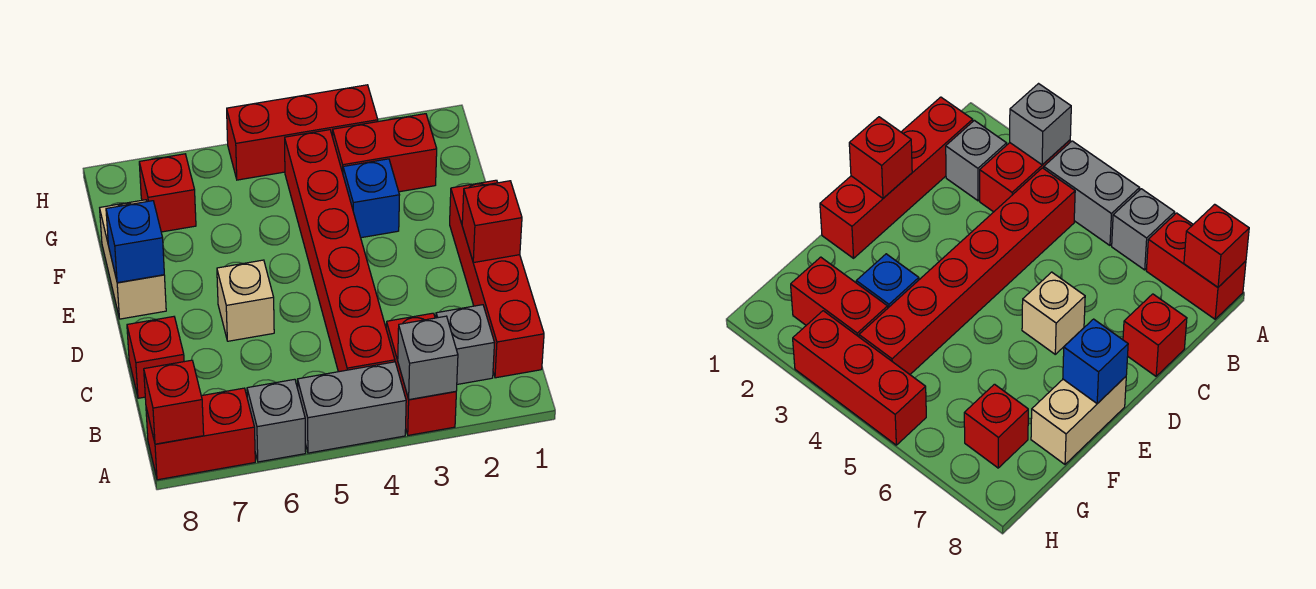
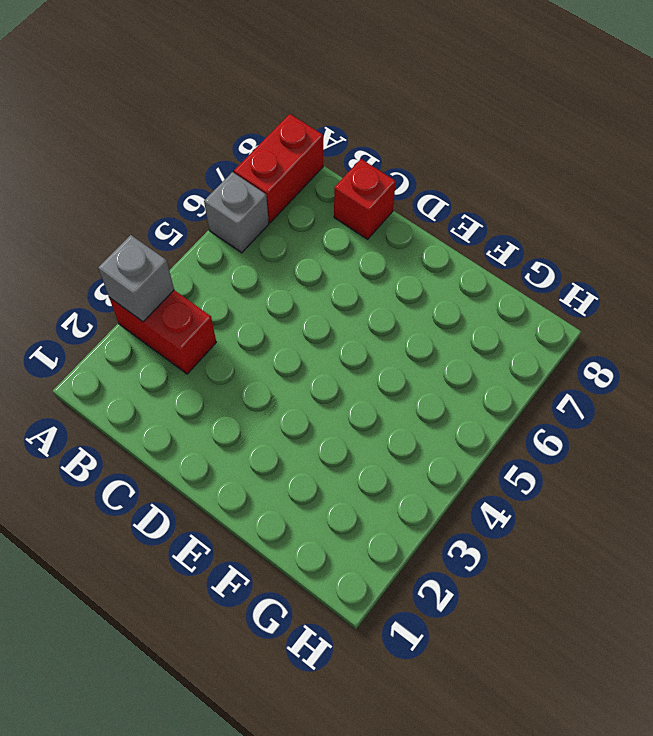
none -> grey brick A4:A5 level 1
none -> red brick B1:E1 level 1
none -> grey brick B2 level 1

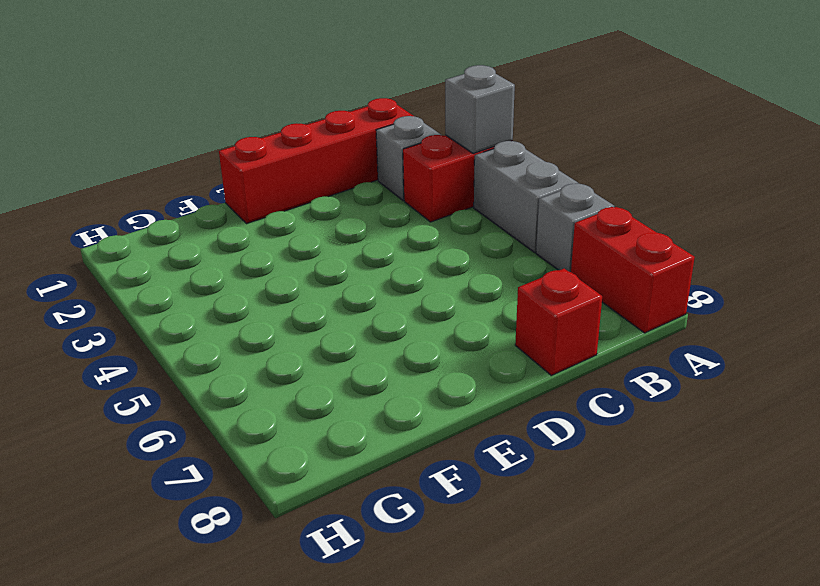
none -> red brick B4:G4 level 1
none -> tan brick D6 level 1
none -> tan brick E8:F8 level 1

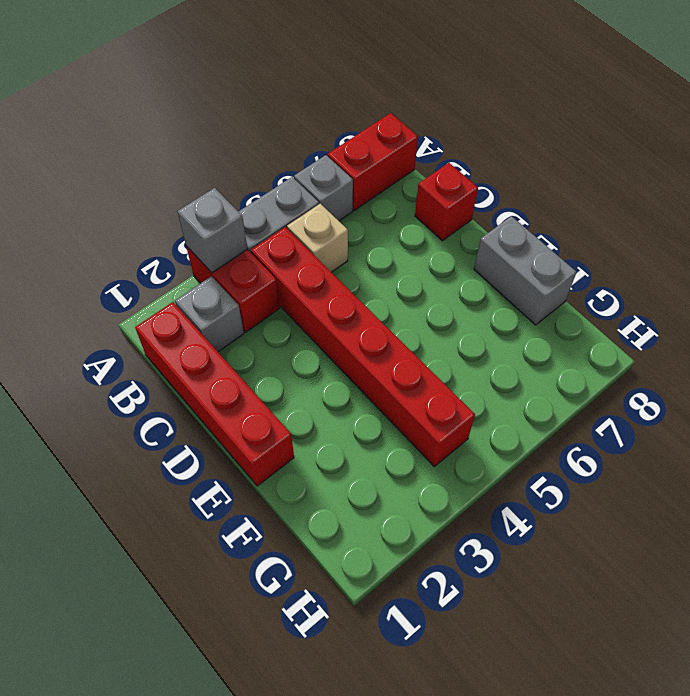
tan brick B5 level 1 -> tan brick D6 level 1
grey brick E8:F8 level 1 -> tan brick E8:F8 level 1
none -> blue brick F3 level 1
none -> red brick G2:G3 level 1
none -> red brick G7 level 1

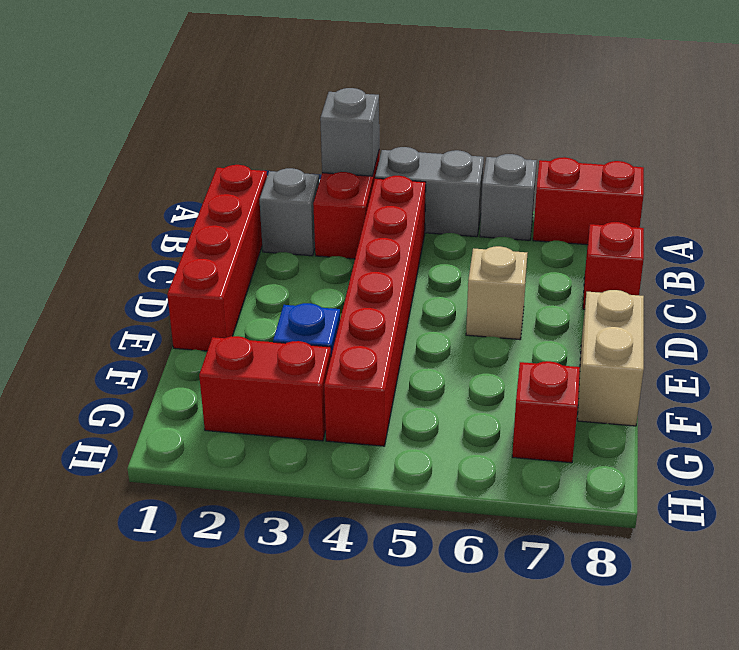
none -> red brick H3:H5 level 1
none -> red brick A8 level 2
none -> red brick D1 level 2

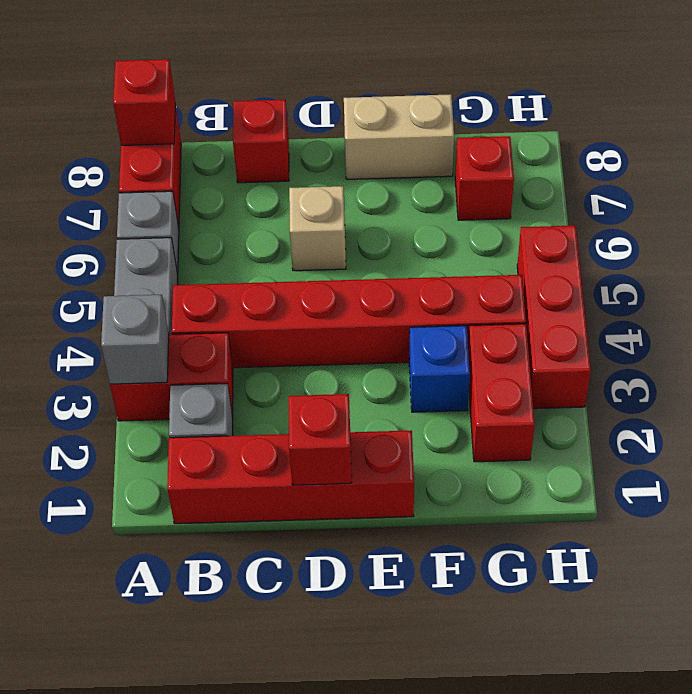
none -> blue brick E8 level 2

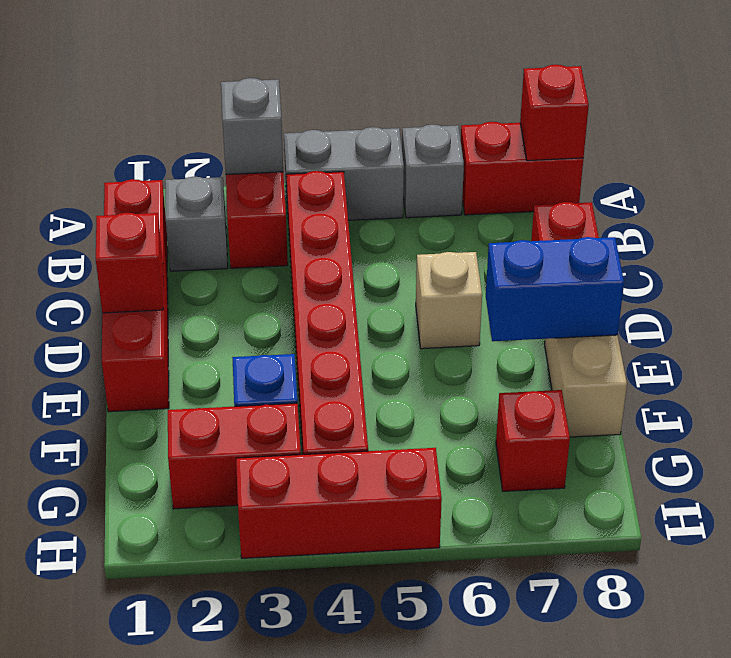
blue brick E7:E8 level 2 -> blue brick E8 level 2

